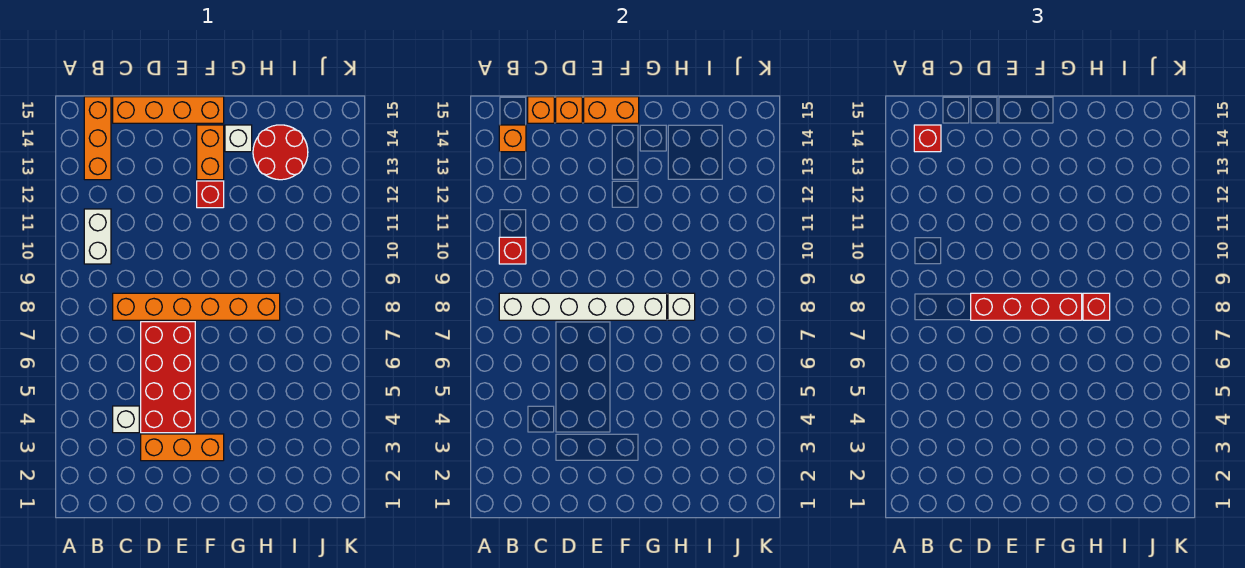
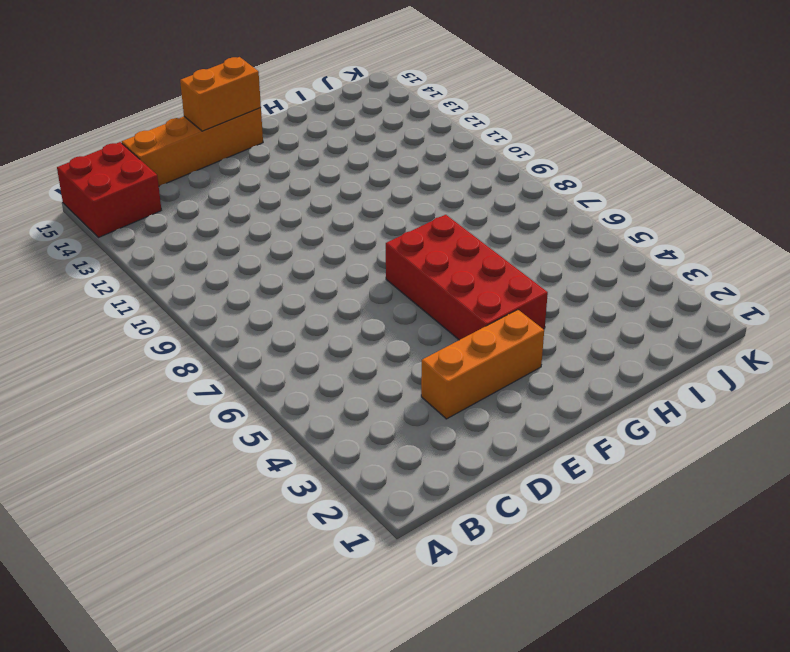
red brick A14:B15 level 1 -> orange brick B13:B15 level 1
red brick F4:G7 level 1 -> red brick D4:E7 level 1
none -> white brick B10:B11 level 1
none -> white brick C4 level 1
none -> orange brick C8:H8 level 1

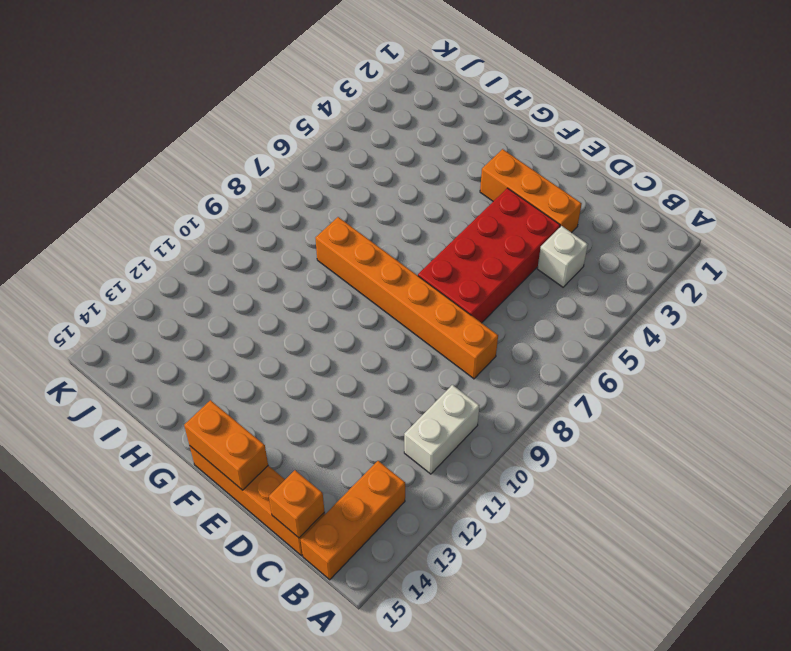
none -> red brick F12 level 1
none -> orange brick F13:F14 level 1
none -> white brick G14 level 1

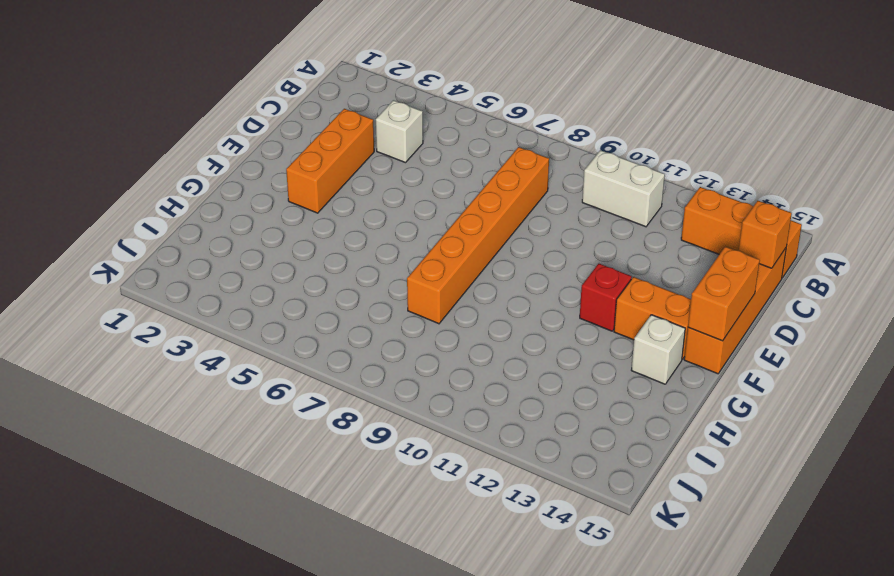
none -> red brick D4:E7 level 1
none -> red round brick H13:I14 level 1
none -> white brick B8:G8 level 2

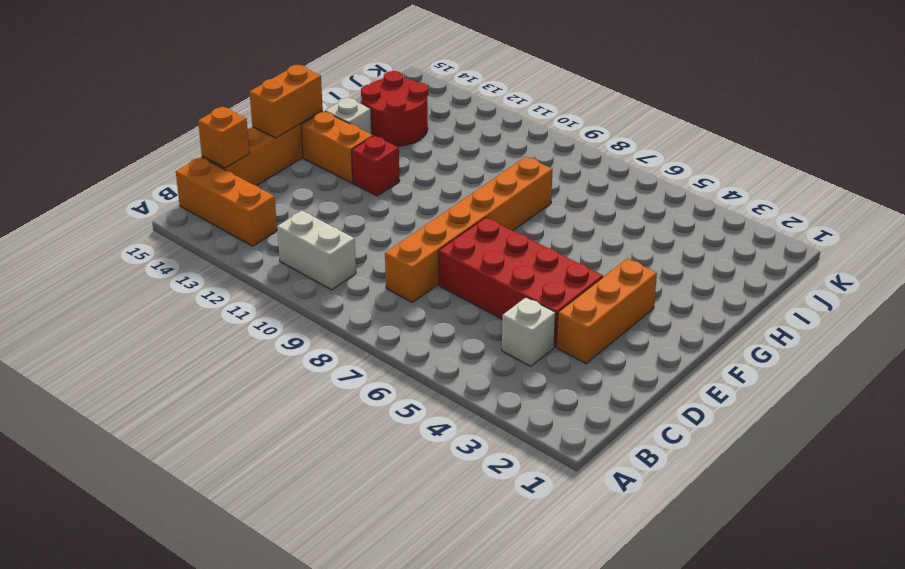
none -> white brick B8:G8 level 2
none -> red brick B10 level 2
none -> orange brick B14 level 2

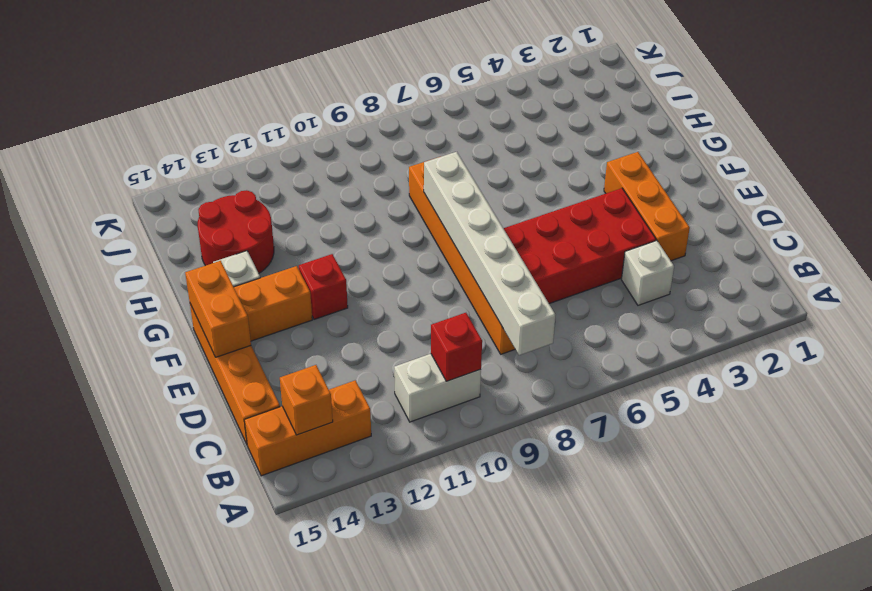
none -> orange brick C15 level 2
none -> orange brick D15 level 2
none -> white brick H8 level 2

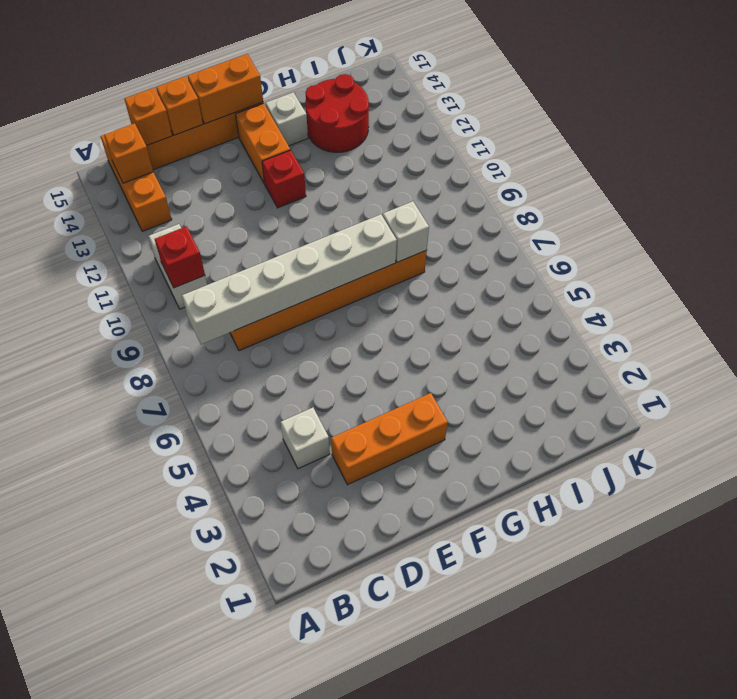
none -> red brick D4:E7 level 1
none -> red brick B14 level 3
none -> red brick D8:G8 level 3

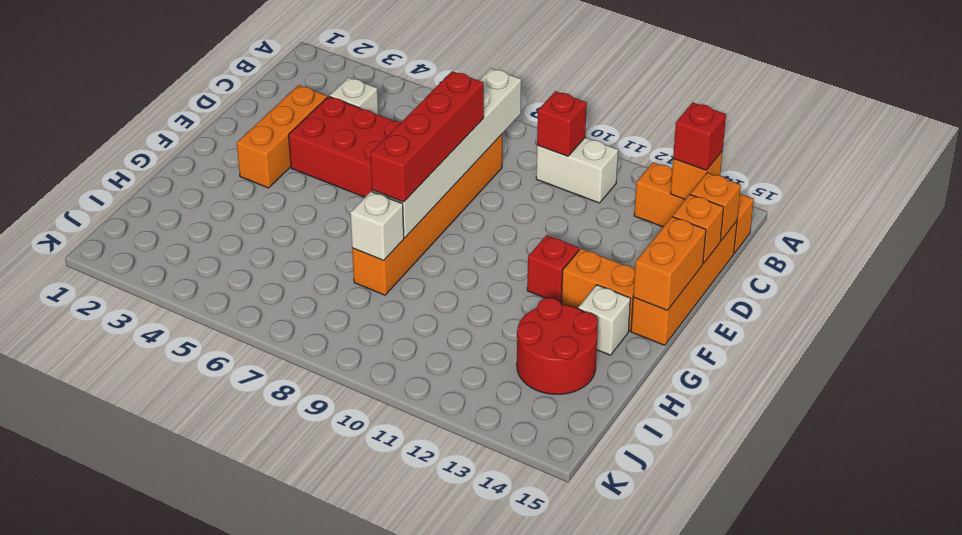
none -> red brick H8 level 3

